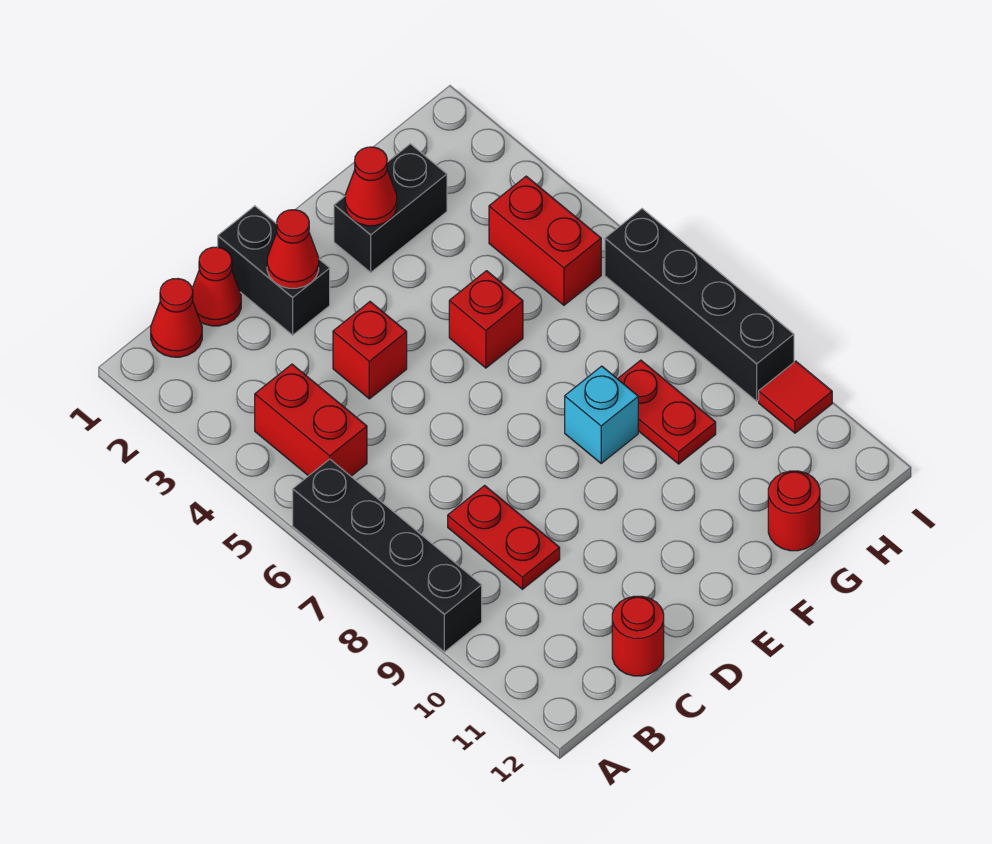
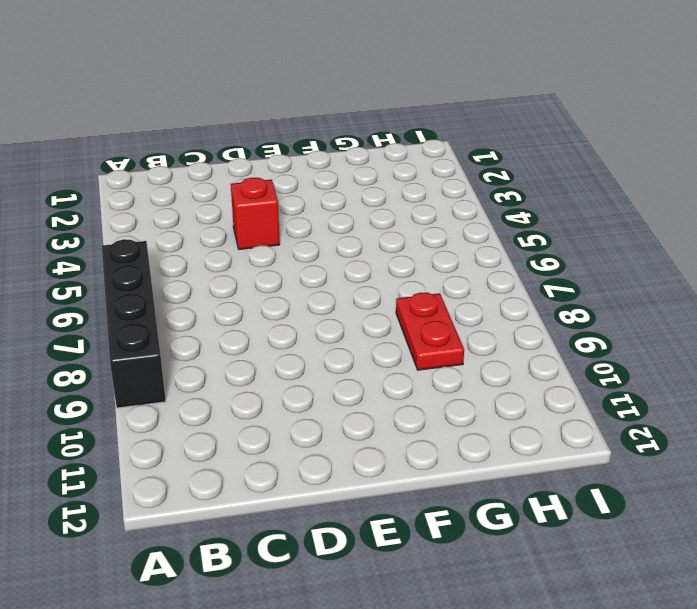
none -> red cone B1 level 1
none -> red brick B4:B5 level 1
none -> red cone C1 level 1

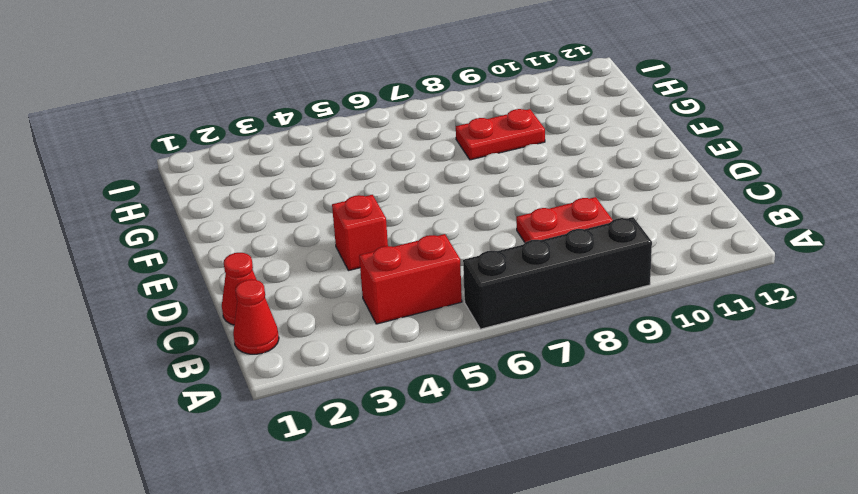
none -> red round brick C12 level 1
none -> black brick D1:D2 level 1
none -> black brick F2:G2 level 1

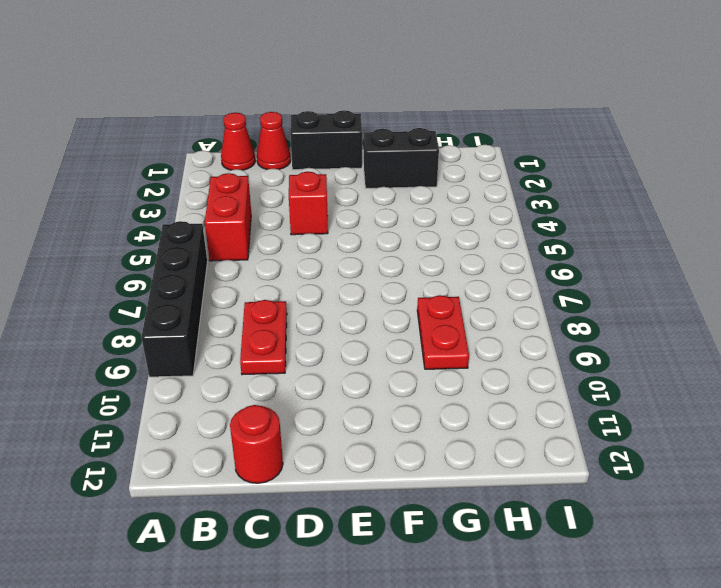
black brick D1:E1 level 1 -> black brick D1:D2 level 1
none -> red brick F5 level 1
none -> cyan brick F8 level 1
none -> red round brick G12 level 1

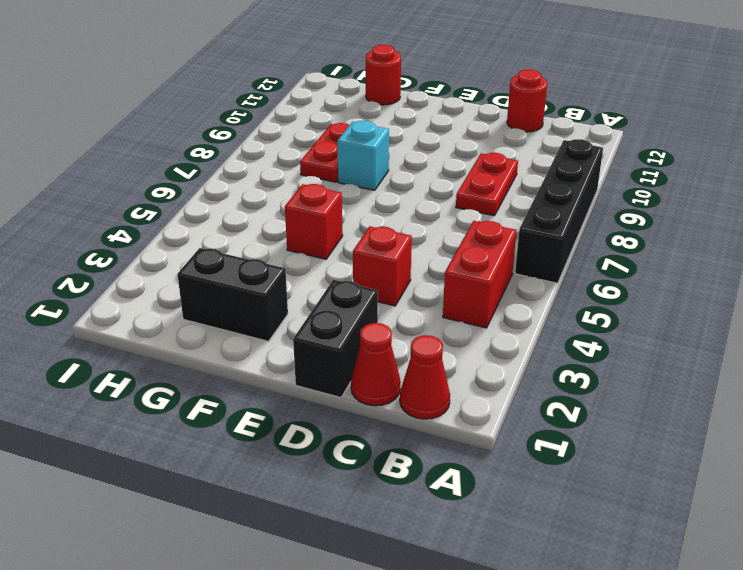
none -> red brick H4:H5 level 1
none -> black brick I6:I9 level 1
none -> red tile I10 level 1

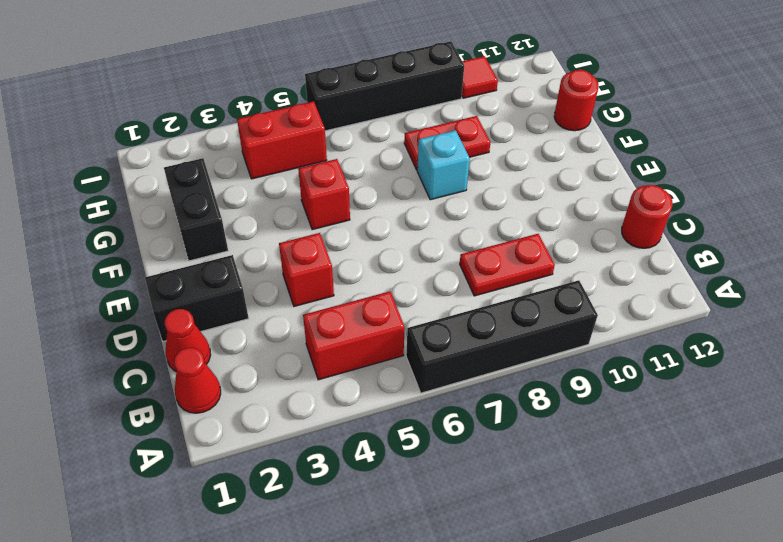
none -> red cone D2 level 2
none -> red cone F2 level 2

